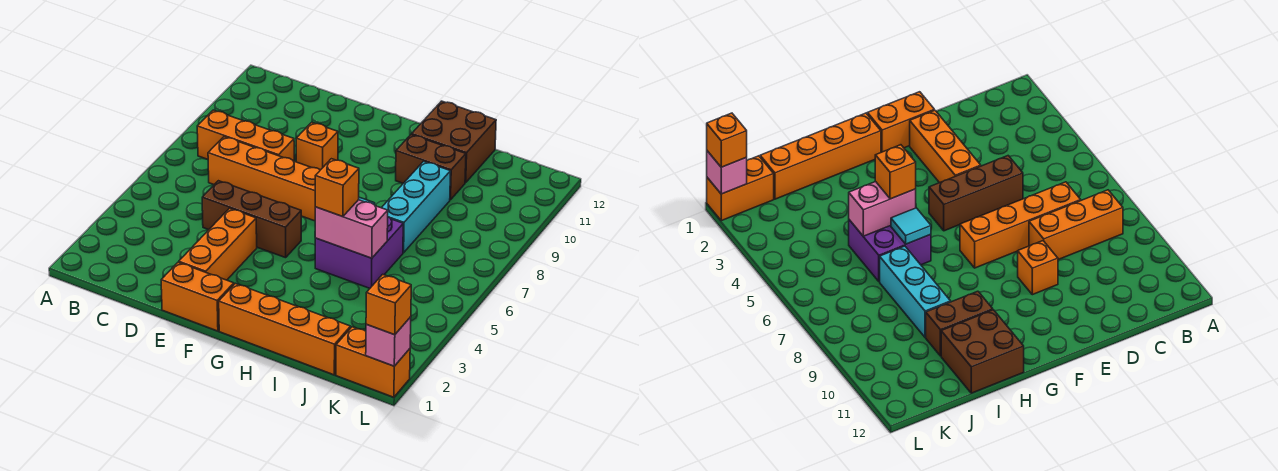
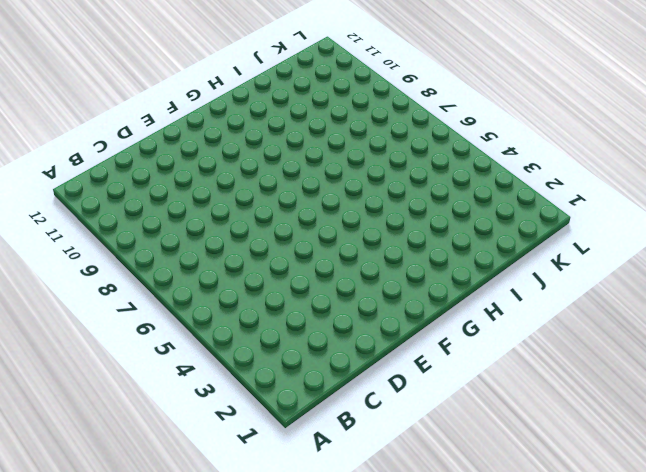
none -> orange brick B8:D8 level 1
none -> orange brick C7:F7 level 1
none -> brown brick D5:F5 level 1

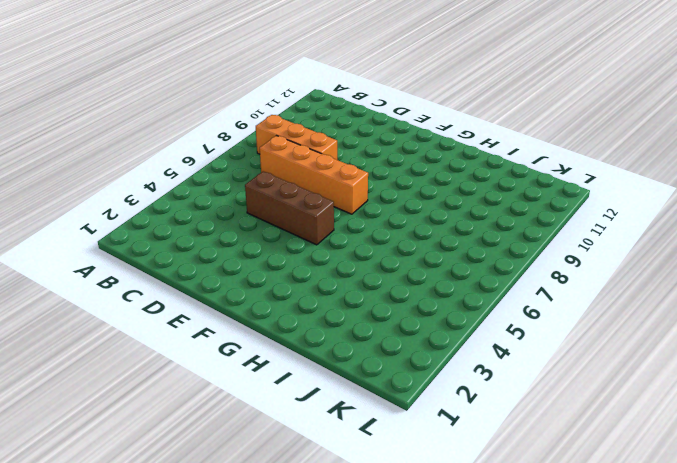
none -> orange brick E1:F1 level 1
none -> orange brick E2:E4 level 1
none -> orange brick E9 level 1

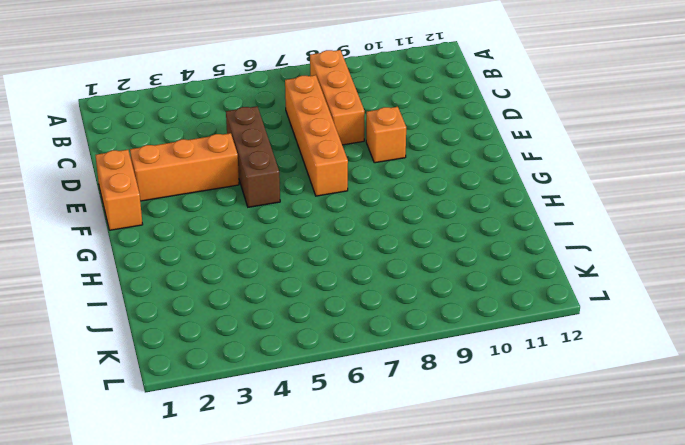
none -> orange brick G1:J1 level 1
none -> purple brick H5:I6 level 1
none -> brown brick H10:I10 level 1

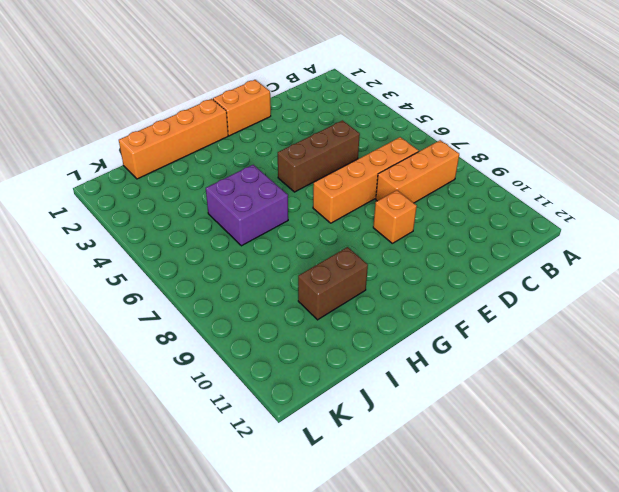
none -> orange brick E2:E4 level 1
none -> brown brick H11:I12 level 1
none -> cyan brick I7:I9 level 1

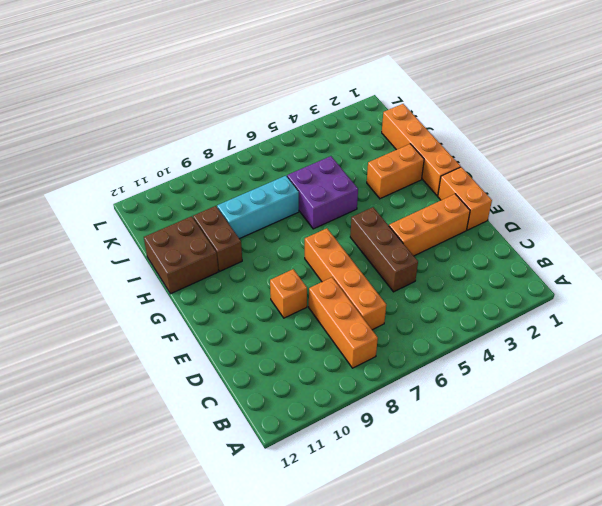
orange brick H2:H3 level 1 -> orange brick K1:L1 level 1
none -> pink brick H5:I5 level 2
none -> cyan tile H6 level 2
none -> pink brick L1 level 2

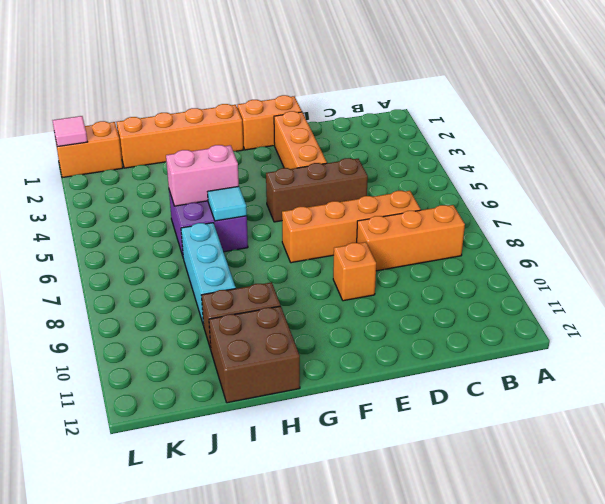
pink tile L1 level 2 -> pink brick L1 level 2
none -> orange brick H5 level 3
none -> orange brick L1 level 3

